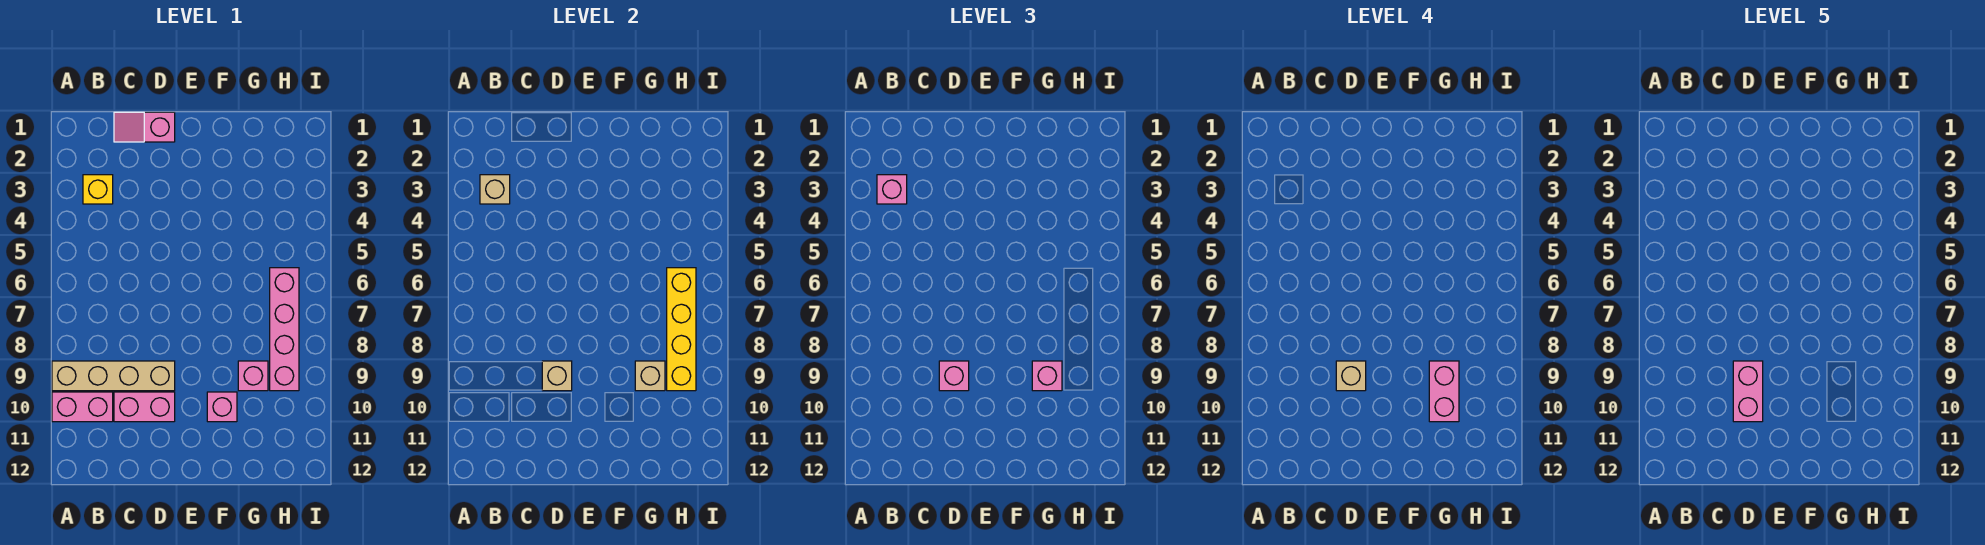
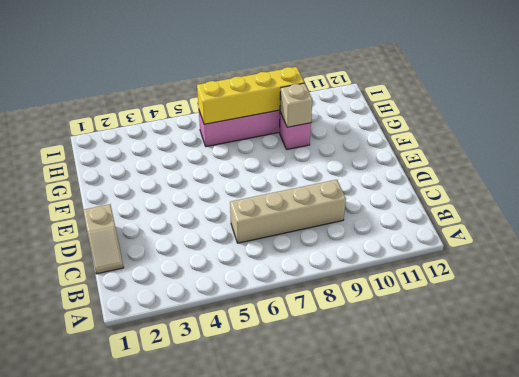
tan slope C1:D1 level 1 top D -> pink slope C1:D1 level 1 top D
tan brick C6:C9 level 1 -> tan brick A9:D9 level 1
none -> pink brick A10:B10 level 1
none -> yellow brick B3 level 1
none -> pink brick C10:D10 level 1

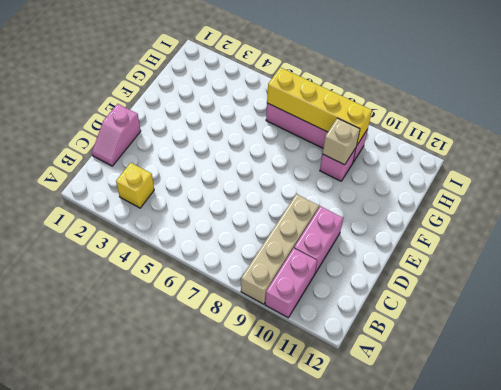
none -> pink brick F10 level 1
none -> tan brick B3 level 2
none -> tan brick D9 level 2

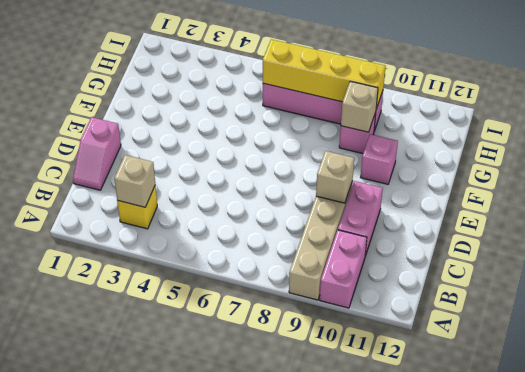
none -> pink brick B3 level 3
none -> pink brick D9 level 3
none -> pink brick G9 level 3

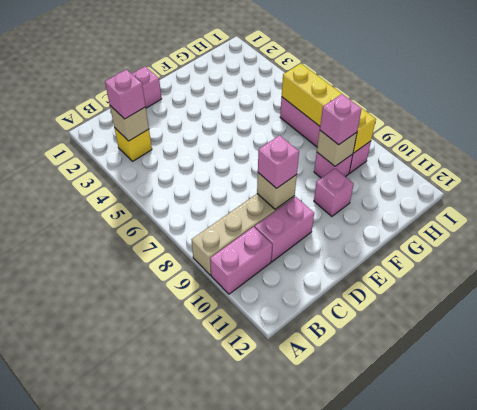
none -> tan brick D9 level 4
none -> pink brick G9:G10 level 4
none -> pink brick D9:D10 level 5

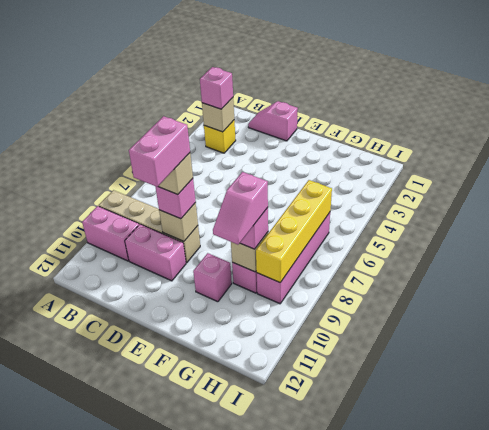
pink slope G9:G10 level 4 top 9 -> pink brick G9:G10 level 4

